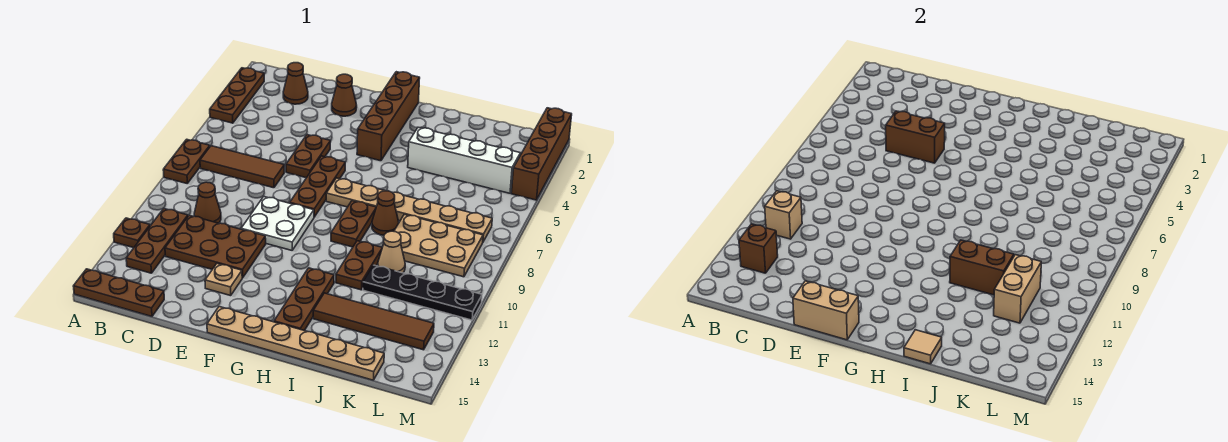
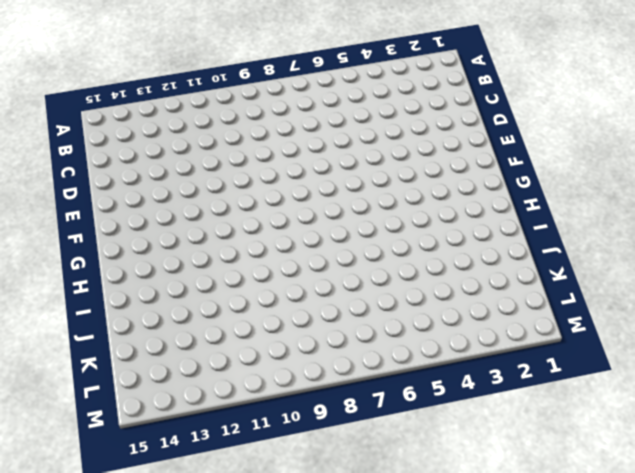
none -> brown plate A2:A4 level 1
none -> brown plate A7:A8 level 1
none -> brown plate A12 level 1
none -> brown plate A15:C15 level 1

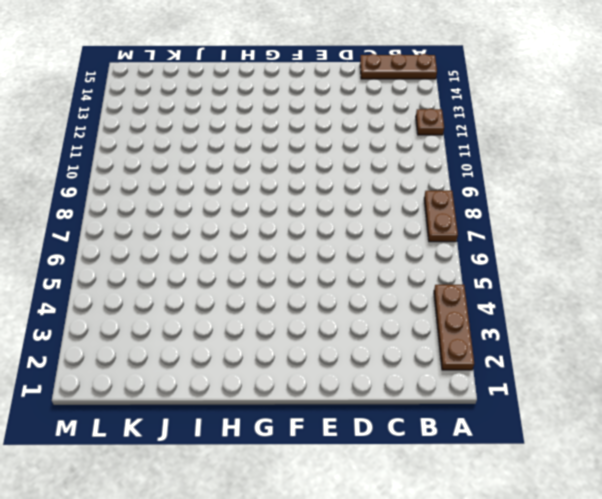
none -> brown tile B7:D7 level 1
none -> brown plate B11:B13 level 1
none -> brown cone C2 level 1
none -> brown cone C10 level 1

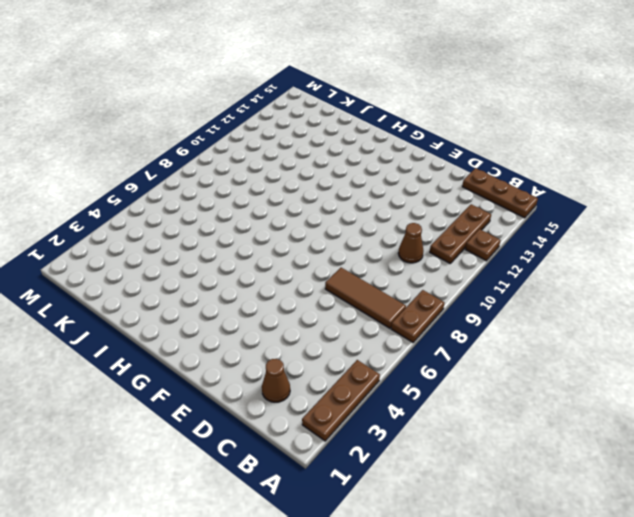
none -> brown plate C11:E12 level 1
none -> brown cone E2 level 1
none -> brown plate E5:E6 level 1
none -> white plate E9:F10 level 1

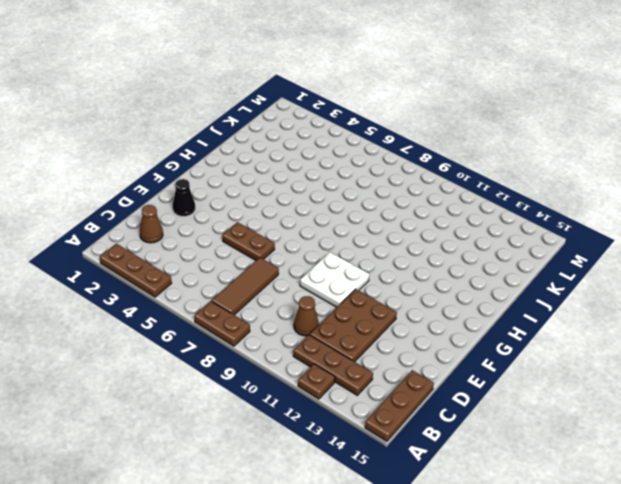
black cone E2 level 1 -> brown cone E2 level 1
none -> tan plate E13 level 1
none -> brown plate F6:F8 level 1
none -> tan plate F15:K15 level 1
none -> brown brick G1:G4 level 1

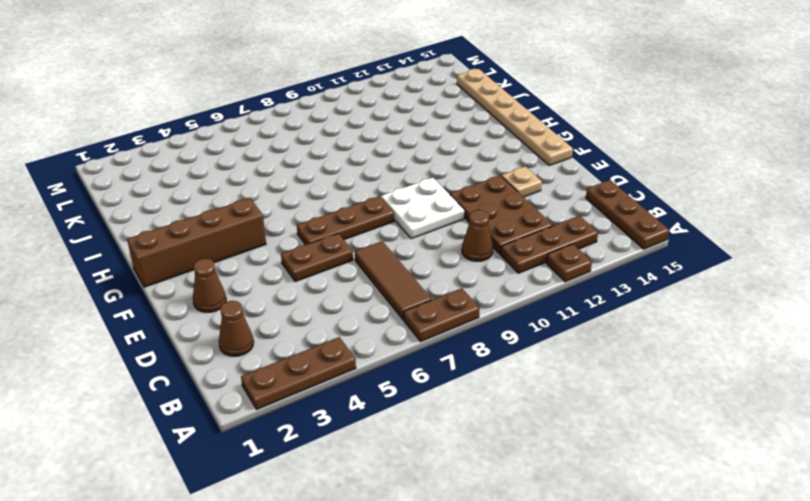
none -> tan plate G7:L7 level 1
none -> brown plate H8:H9 level 1
none -> brown plate H12:H14 level 1
none -> white brick I4:L4 level 1

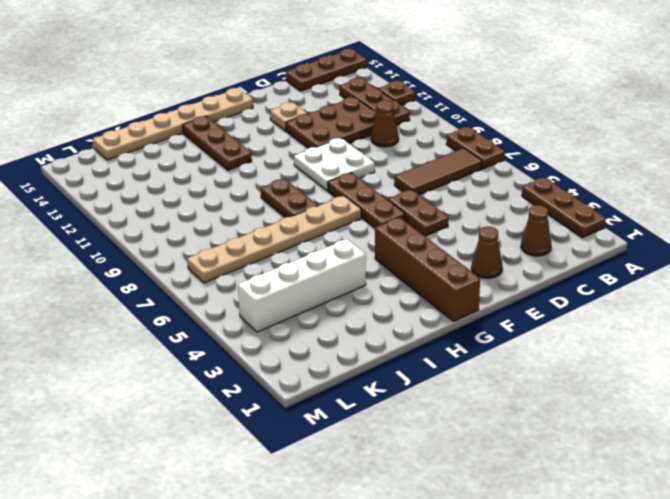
none -> brown cone I8 level 1
none -> brown plate I10:I11 level 1
none -> brown tile I13:L13 level 1
none -> tan plate J8:L9 level 1

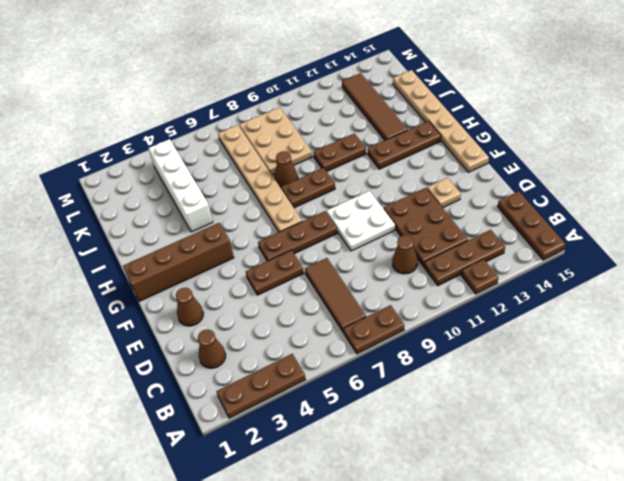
none -> tan cone J10 level 1
none -> black plate J11:M11 level 1
none -> brown brick M1:M4 level 1
none -> tan brick B11 level 2

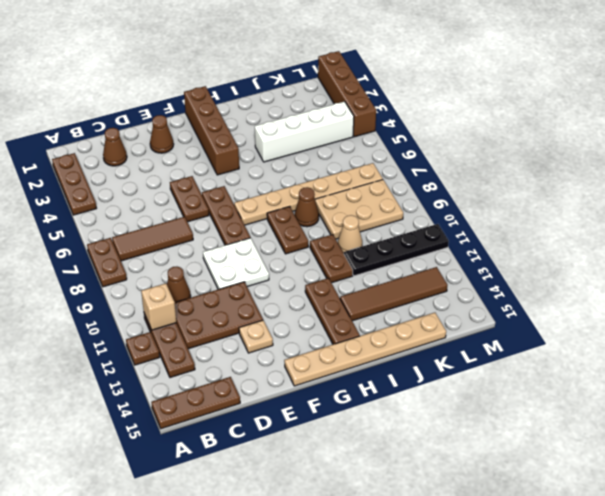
none -> brown brick B13 level 2
none -> brown brick D5:E5 level 2
none -> tan brick E15:F15 level 2
none -> brown brick I11:J11 level 2

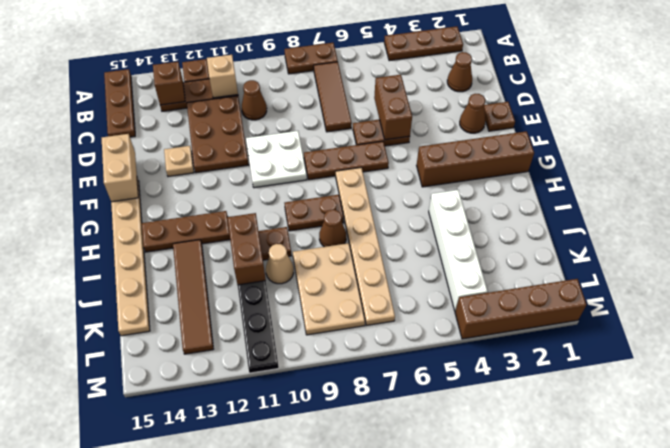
brown plate E1 level 1 -> none
none -> tan tile I15 level 2
none -> tan brick K11:K12 level 2

